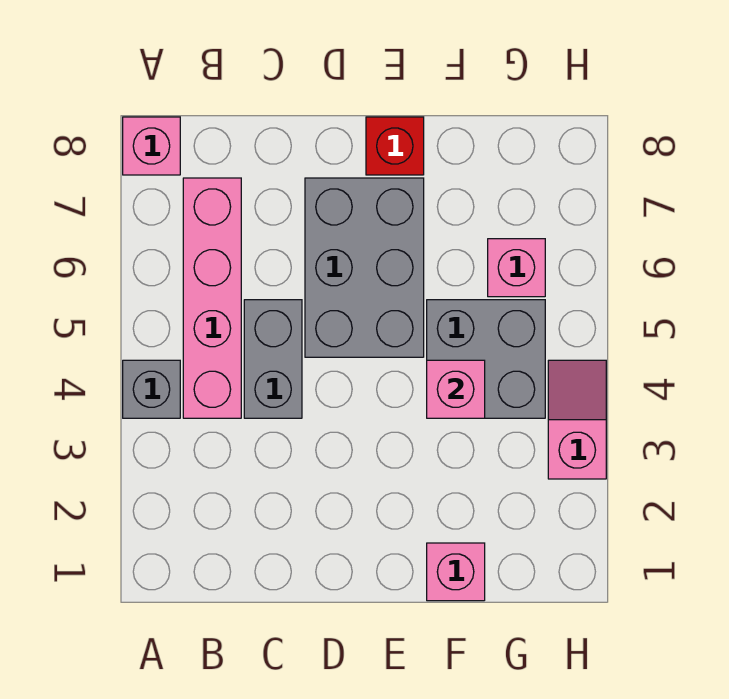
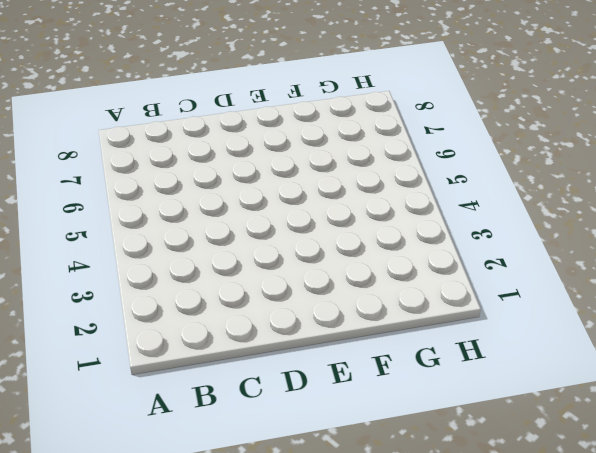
none -> grey brick A4 level 1
none -> pink brick A8 level 1

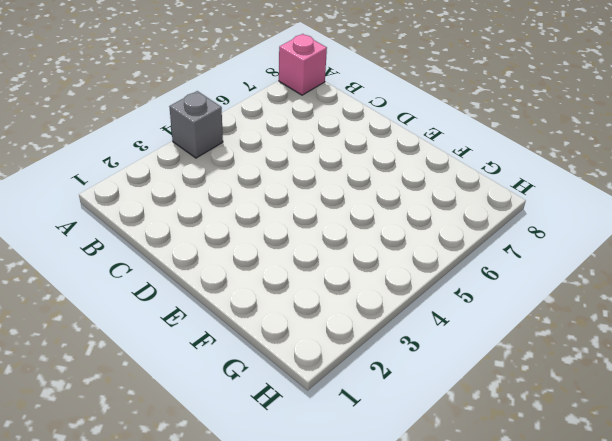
none -> pink brick B4:B7 level 1
none -> grey brick C4:C5 level 1

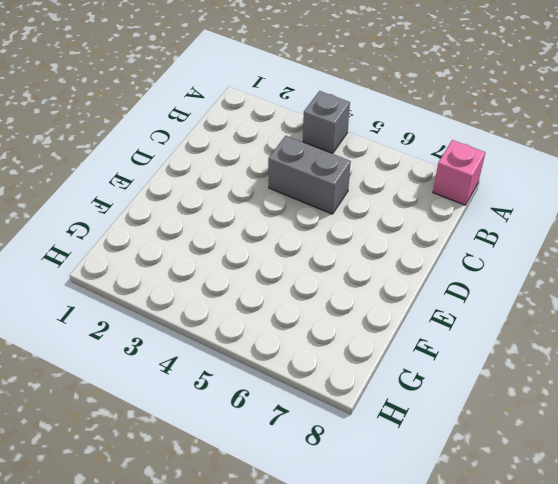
none -> pink brick B4:B7 level 1
none -> grey brick D5:E7 level 1

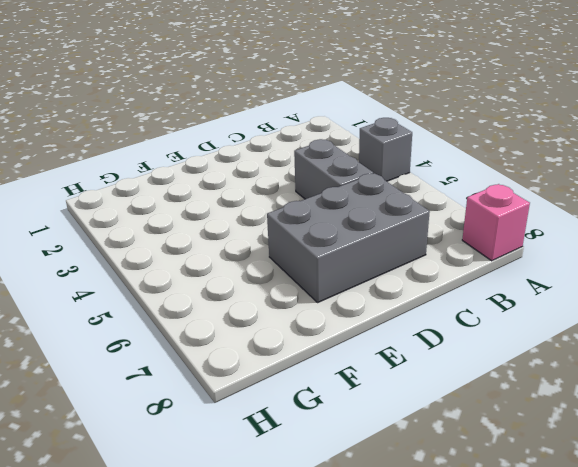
grey brick C6:E7 level 1 -> grey brick D5:E7 level 1
none -> pink brick B4:B7 level 1
none -> red brick E8 level 1

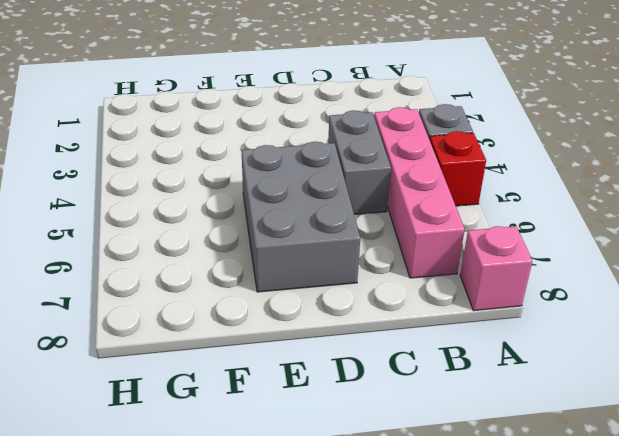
red brick A5 level 1 -> red brick E8 level 1
none -> pink brick F1 level 1
none -> grey brick F4:G5 level 1

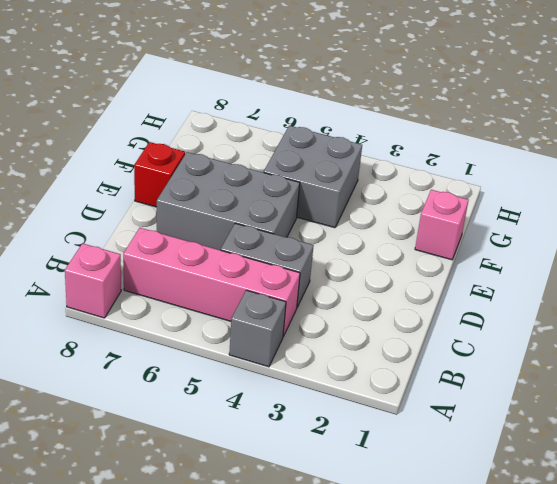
none -> pink brick G6 level 1
none -> pink slope H3:H4 level 1 top 3

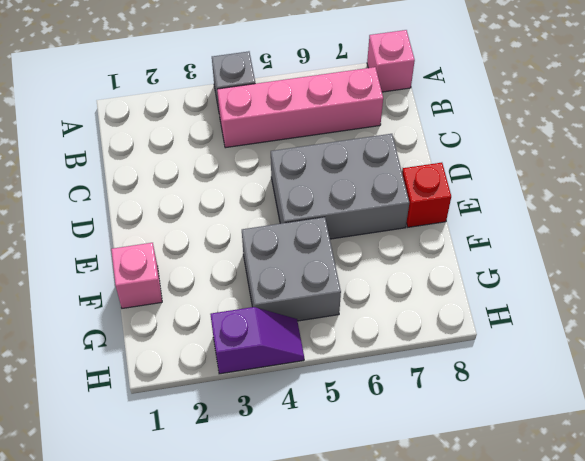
purple slope H3:H4 level 1 top 3 -> pink slope H3:H4 level 1 top 3
none -> grey brick C4:C5 level 1
none -> pink brick G6 level 1

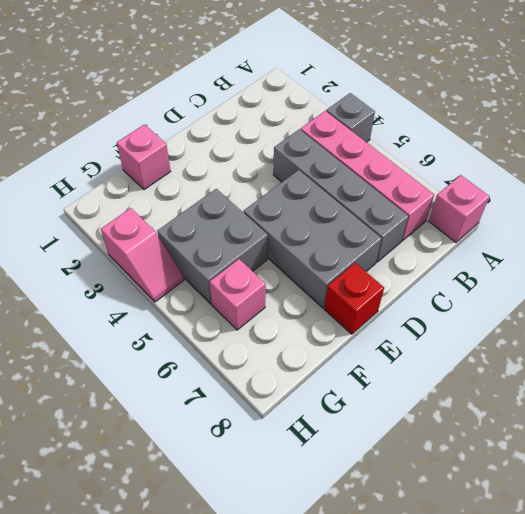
grey brick C4:C7 level 1 -> grey brick C4:C5 level 1
none -> pink brick F4 level 2

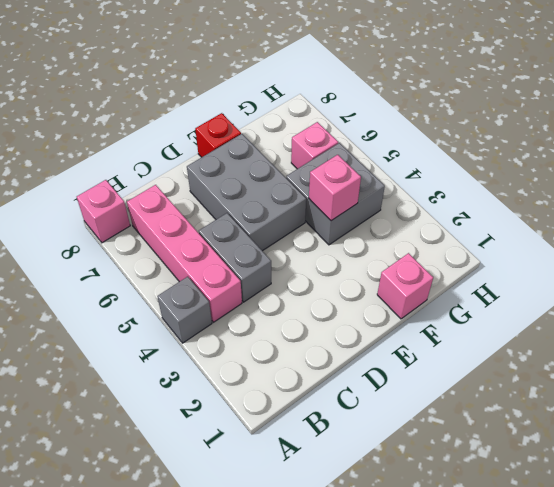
none -> pink slope H3:H4 level 1 top 3

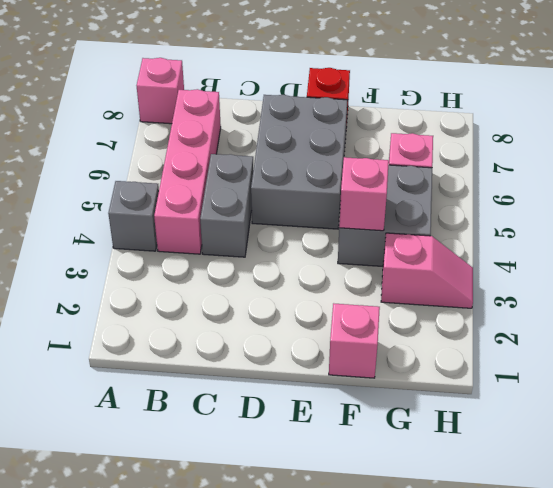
pink slope G3:H3 level 1 top G -> pink slope H3:H4 level 1 top 3

